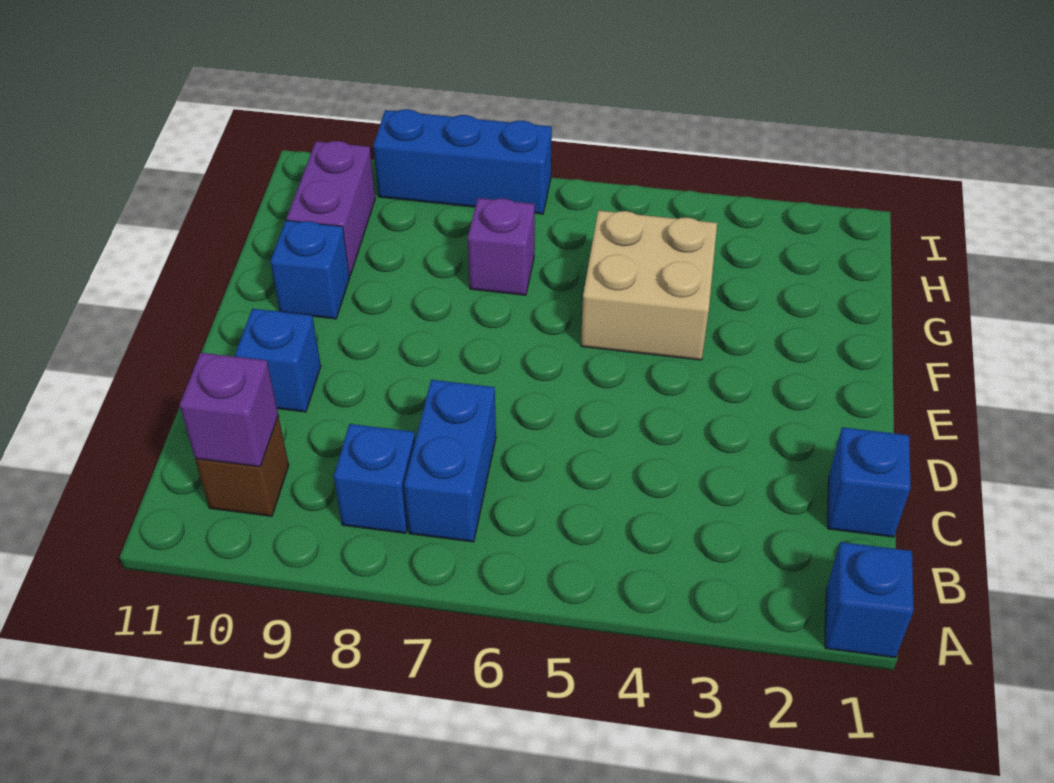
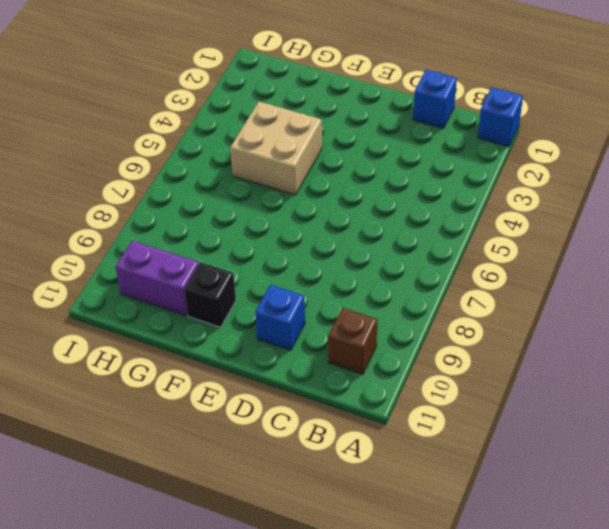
black brick F10 level 1 -> blue brick F10 level 1
none -> blue brick B7:C7 level 1
none -> blue brick B8 level 1
none -> purple brick G7 level 1

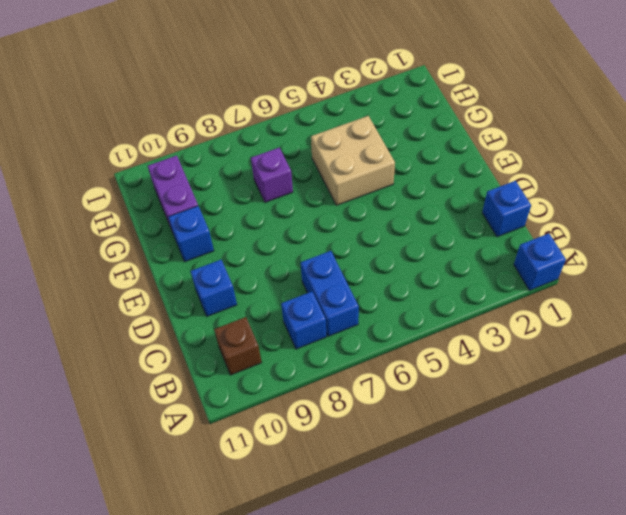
none -> blue brick I7:I9 level 1
none -> purple brick B10 level 2

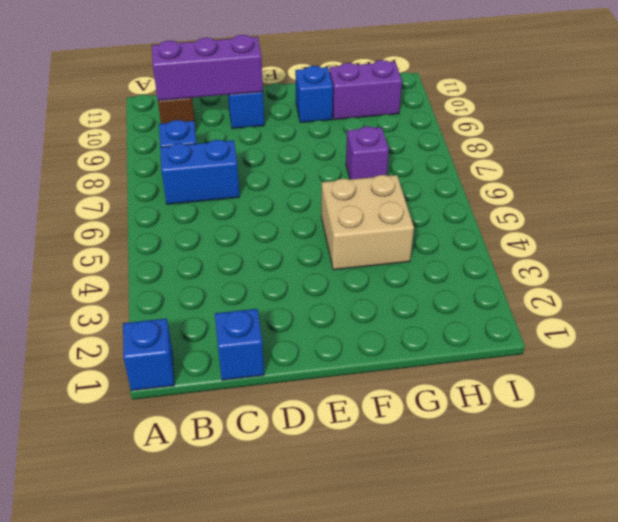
purple brick B10:D10 level 2 -> purple brick B10 level 2
none -> blue brick I7:I9 level 1

